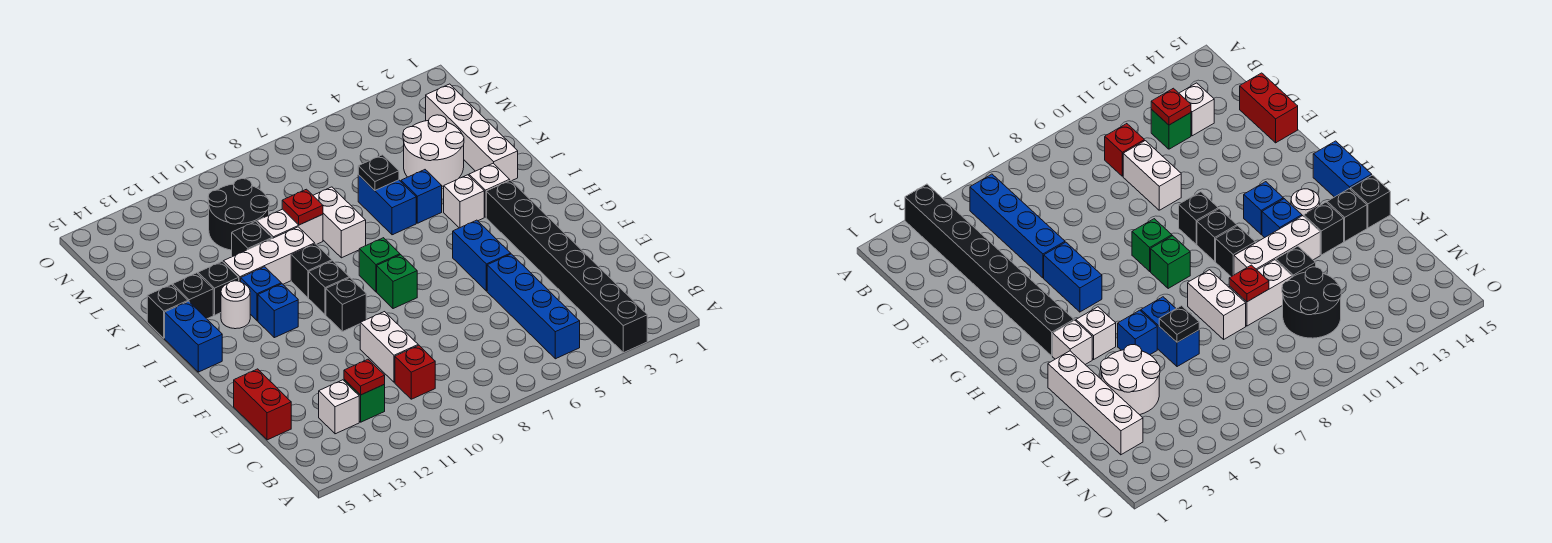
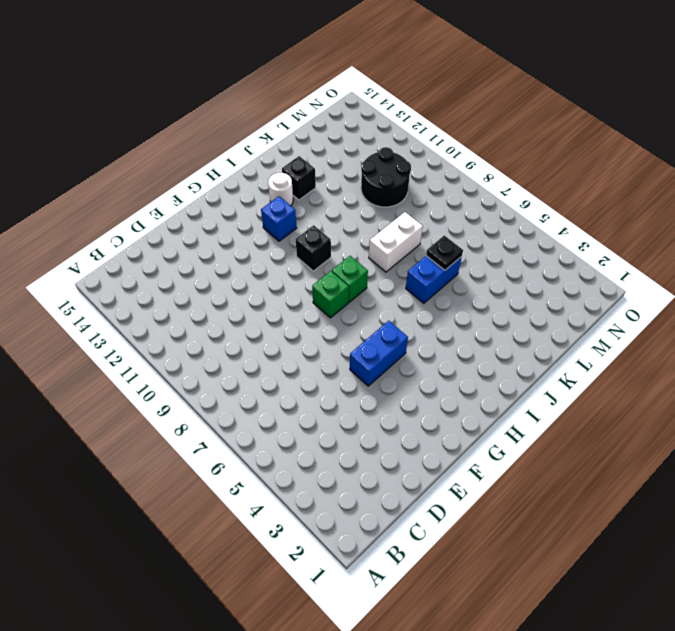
none -> black brick A3:H3 level 1
none -> blue brick B5:E5 level 1
none -> red brick C10 level 1
none -> green brick C12 level 1

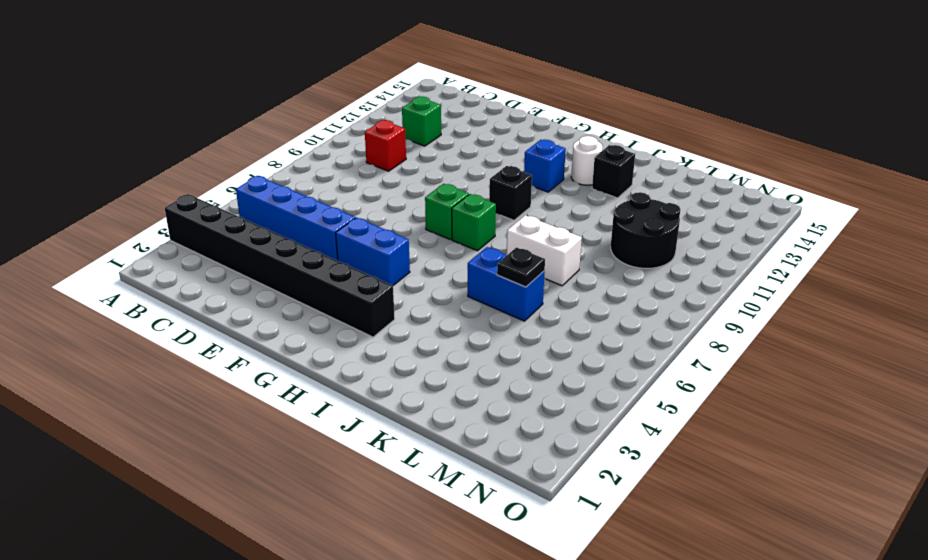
none -> white brick C13 level 1
none -> white brick D10:E10 level 1
none -> red brick D15:E15 level 1
none -> black brick G10 level 1

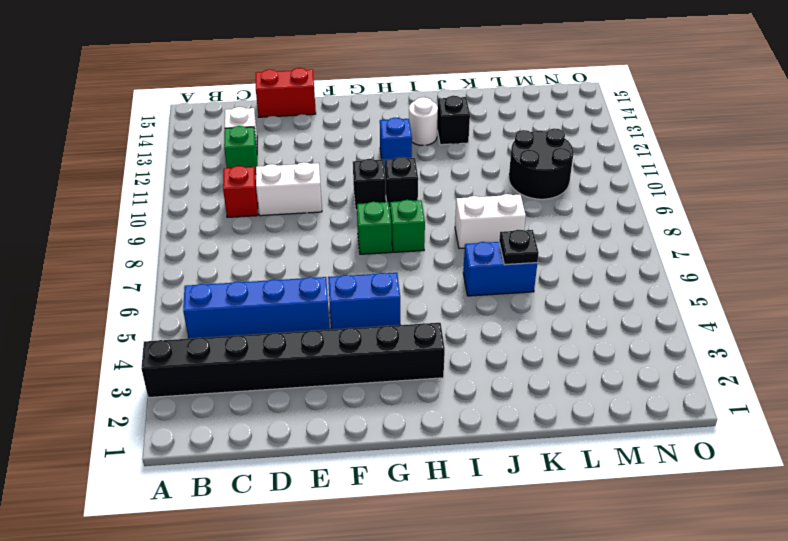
none -> blue brick H15:I15 level 1
none -> white brick I3 level 1
none -> white brick I4 level 1
none -> black brick I10 level 1

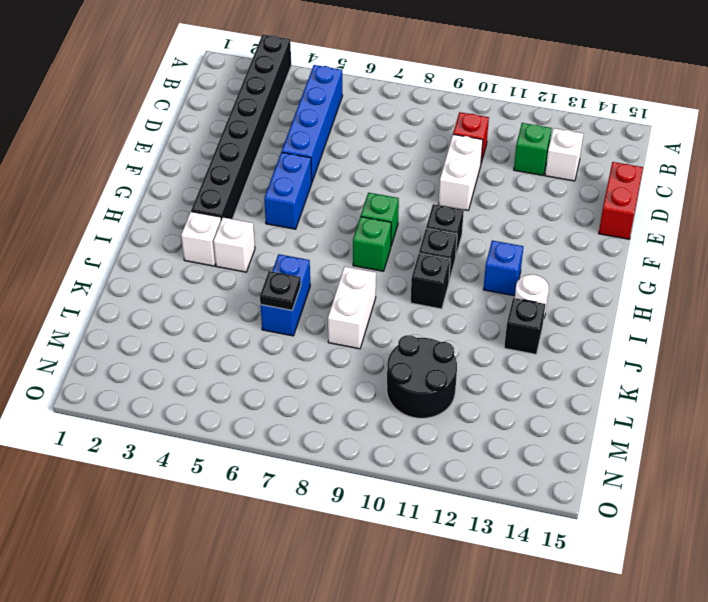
none -> blue brick H15:I15 level 1
none -> blue brick I12 level 1
none -> white brick J2:M2 level 1
none -> blue brick J5 level 1

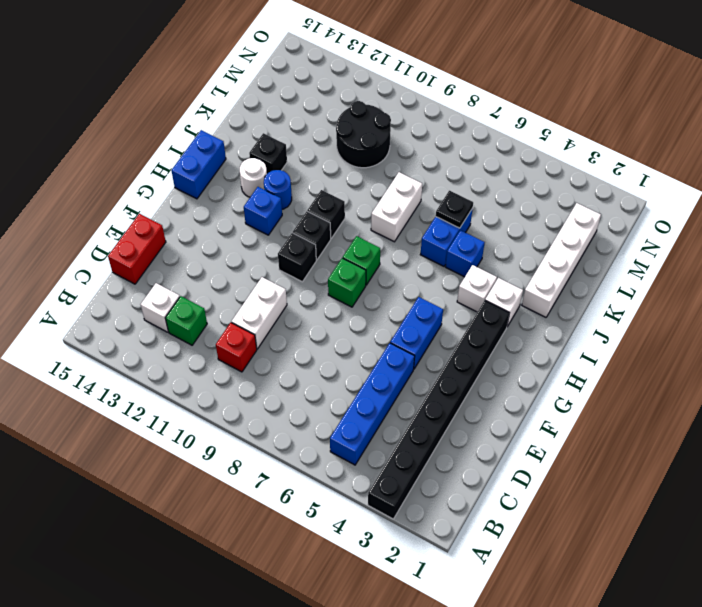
blue round brick I12 level 1 -> blue brick I12 level 1
none -> white brick J10:J12 level 1
none -> black brick J14 level 1
none -> black brick J15 level 1
none -> white round brick K3:L4 level 1

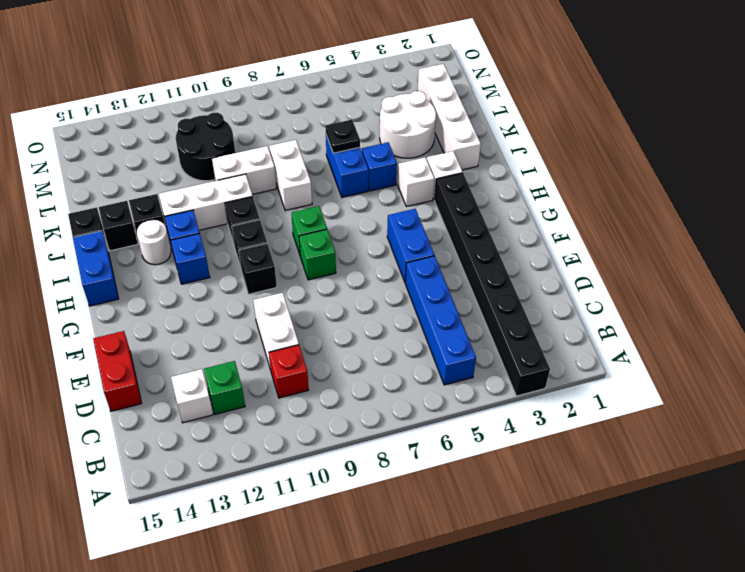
none -> black brick K11 level 1
none -> red plate C12 level 2
none -> red plate K9 level 2

